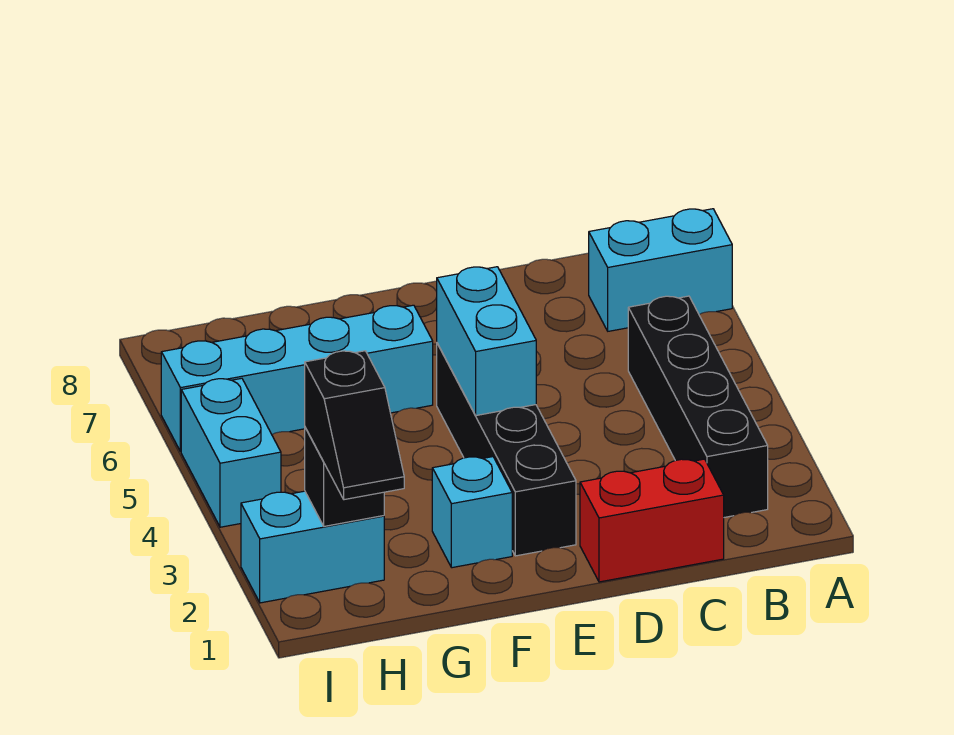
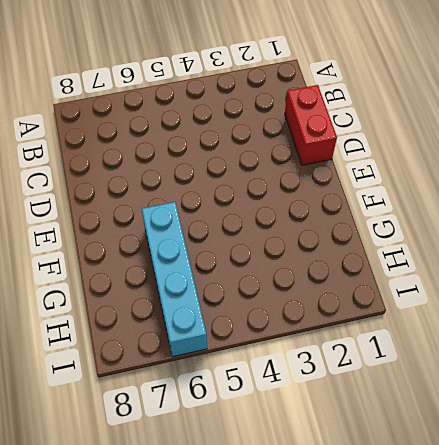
none -> cyan brick A7:B7 level 1
none -> black brick B2:B5 level 1

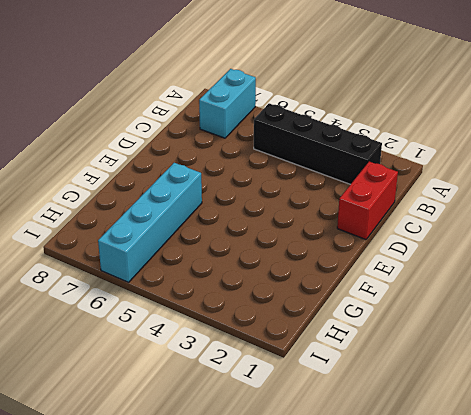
none -> black brick E2:E5 level 1
none -> cyan brick F2 level 1

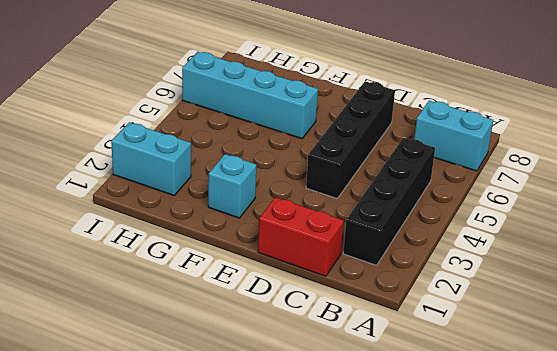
black brick D4:D7 level 1 -> black brick E2:E5 level 1
none -> cyan brick I4:I5 level 1
none -> cyan brick E4:E5 level 2

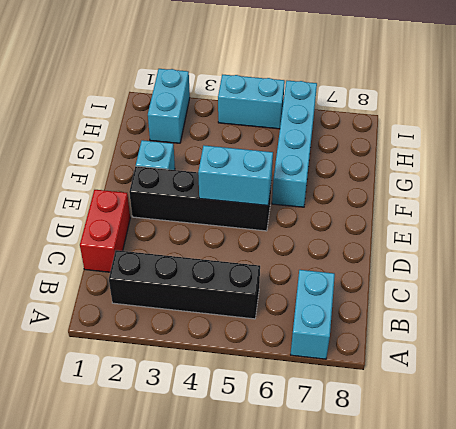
none -> black brick H2 level 2
none -> black slope H1:H2 level 3 top 2

